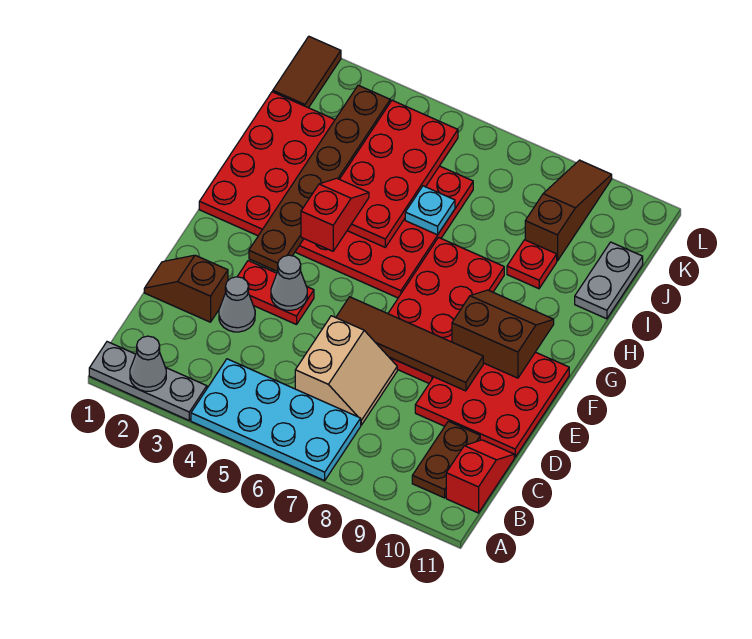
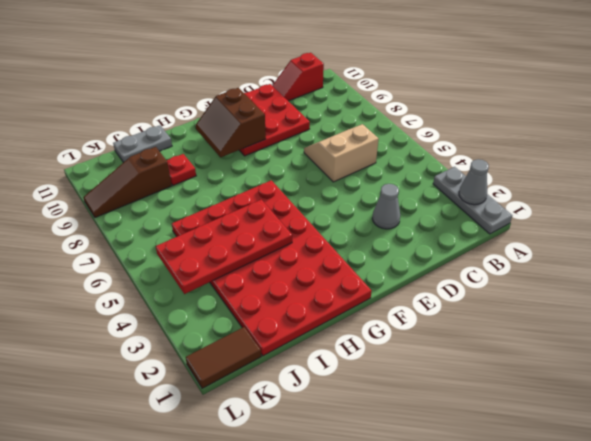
none -> cyan plate A4:B7 level 1
none -> brown plate B10:C10 level 1
none -> brown slope D1:D2 level 1 top 2

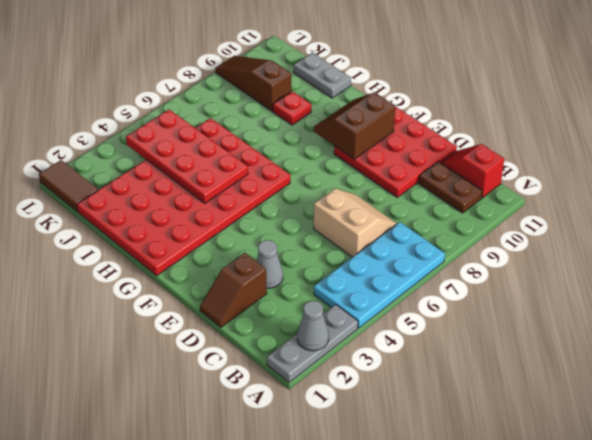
none -> red plate E3:E4 level 1
none -> red plate E7:H8 level 1
none -> grey cone E4 level 2

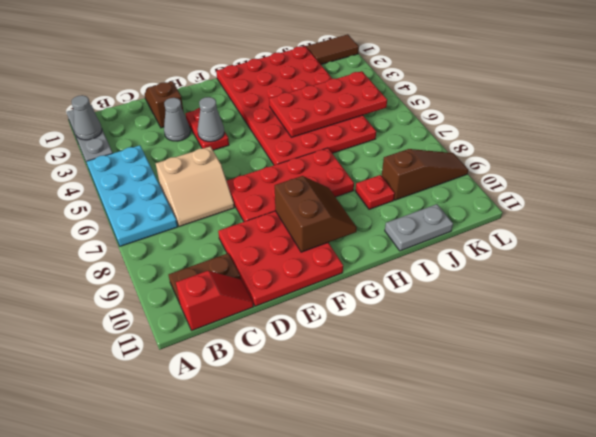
none -> brown tile E6:E9 level 2
none -> brown plate F3:K3 level 2
none -> cyan plate I6 level 2

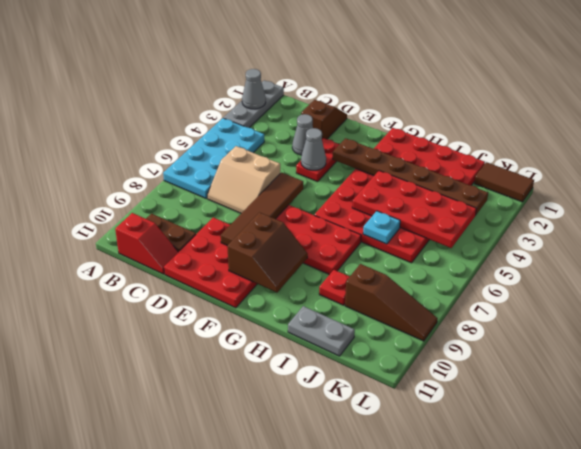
none -> red slope G4:H4 level 3 top G

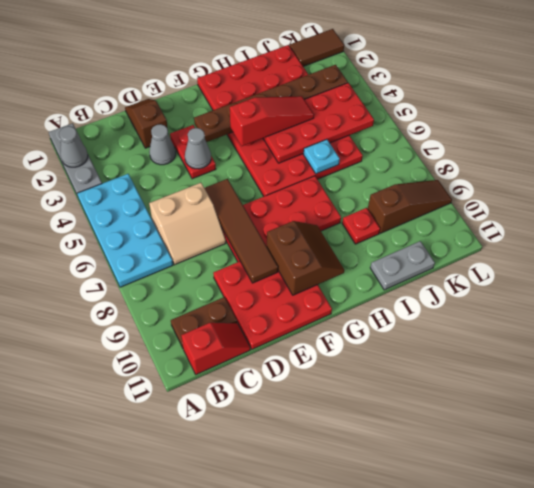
red slope G4:I4 level 3 top G -> red slope G4:H4 level 3 top G

